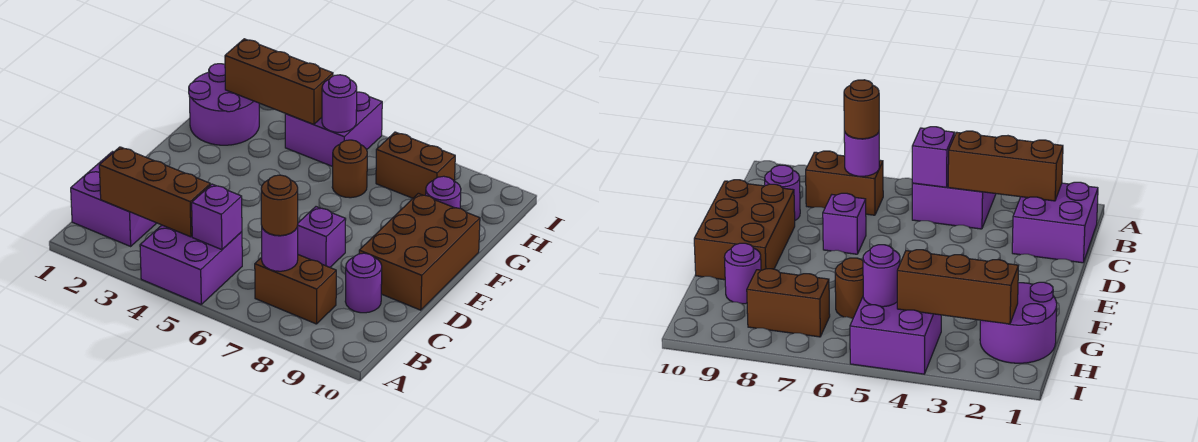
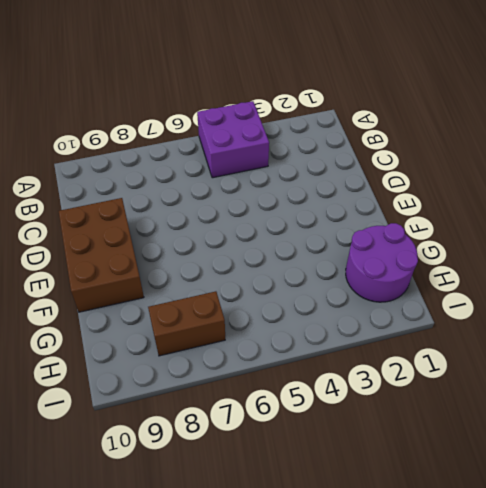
none -> purple brick B1:C2 level 1
none -> brown brick B7:B8 level 1
none -> purple round brick C9 level 1

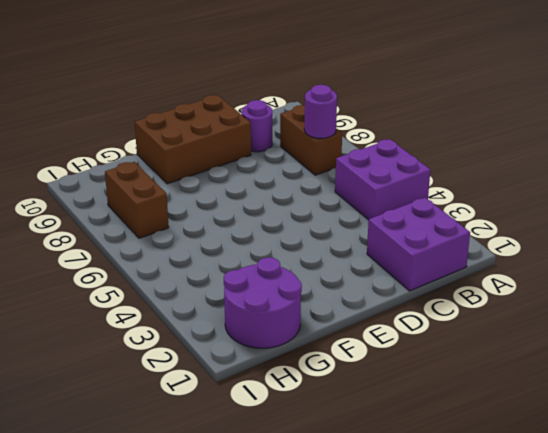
none -> purple brick D7 level 1
none -> brown round brick G6 level 1
none -> purple round brick G9 level 1

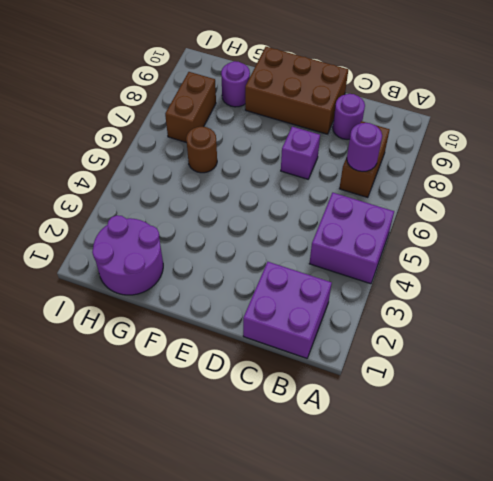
none -> purple brick H4:I5 level 1
none -> brown brick B2:B4 level 2
none -> purple brick B5 level 2

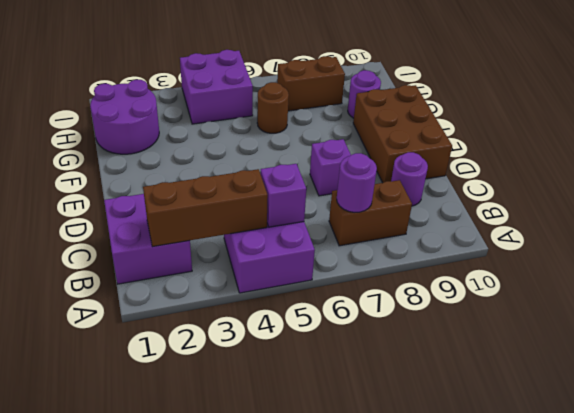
none -> brown brick H2:H4 level 2
none -> purple round brick H5 level 2
none -> brown round brick B7 level 3

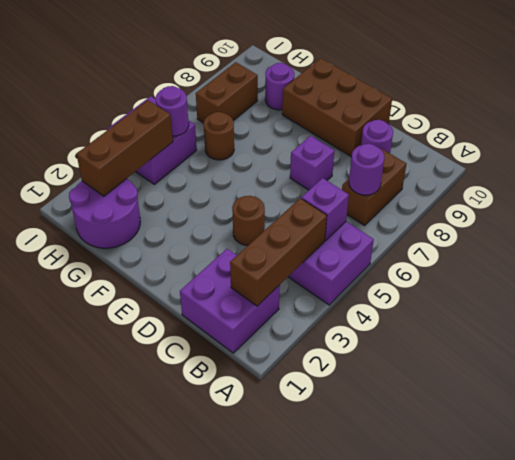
brown round brick D4 level 1 -> brown round brick B7 level 3

